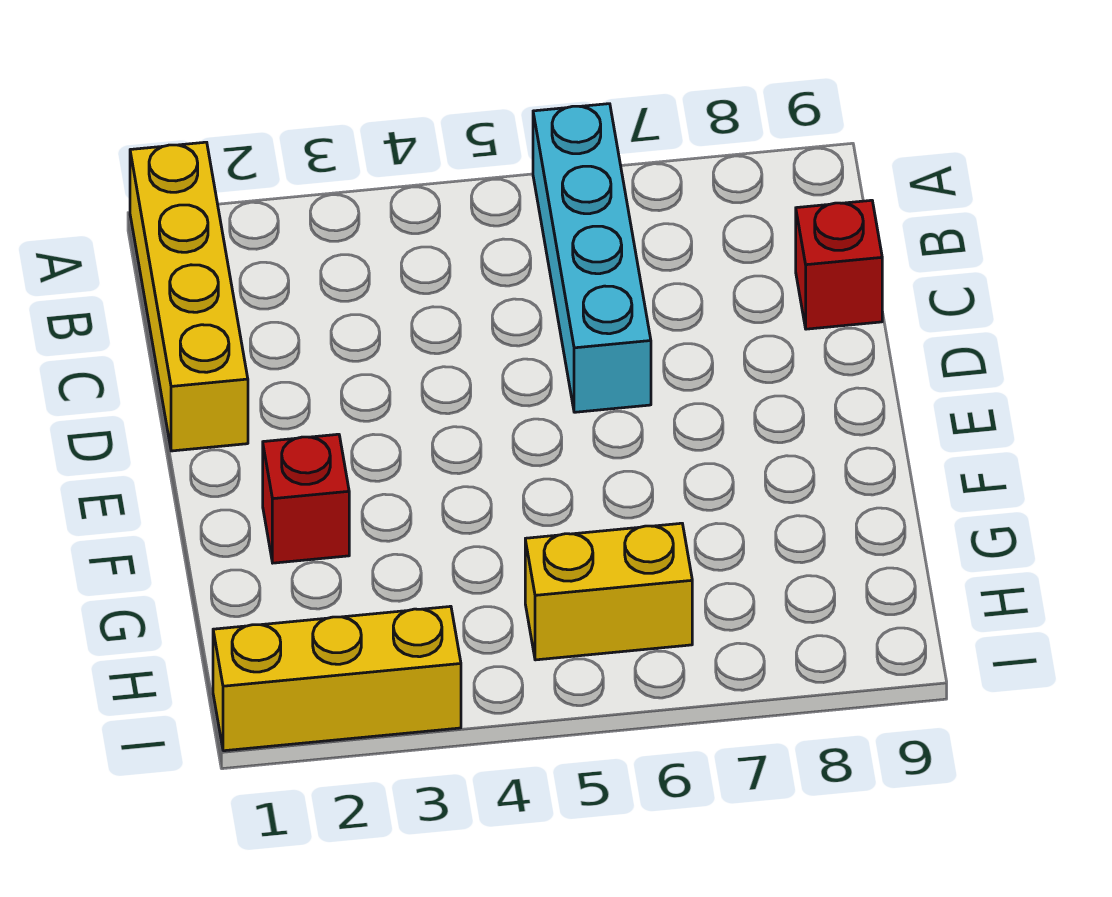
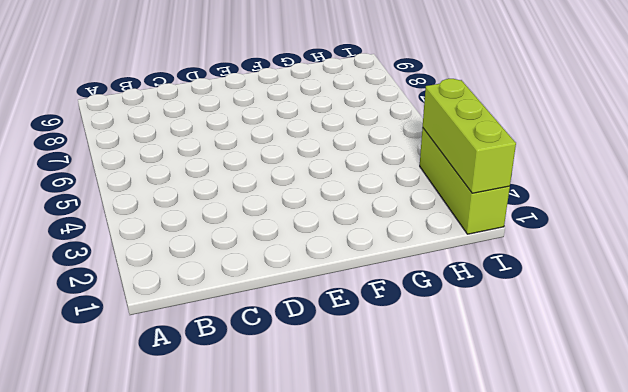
lime brick I1:I3 level 1 -> yellow brick I1:I3 level 1
lime brick I1:I3 level 2 -> none
none -> yellow brick A1:D1 level 1
none -> cyan brick A6:D6 level 1

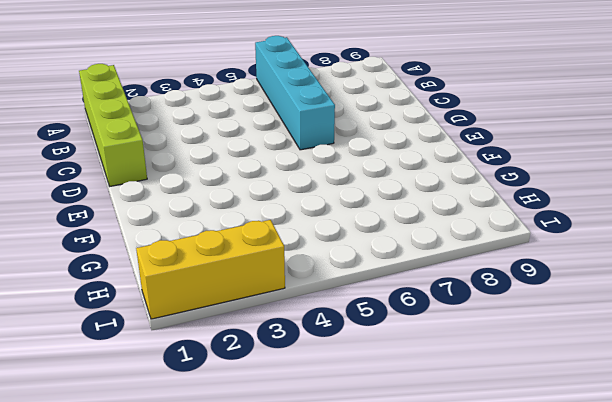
lime brick A1:D1 level 1 -> yellow brick A1:D1 level 1
none -> red brick C9 level 1
none -> red brick F2 level 1

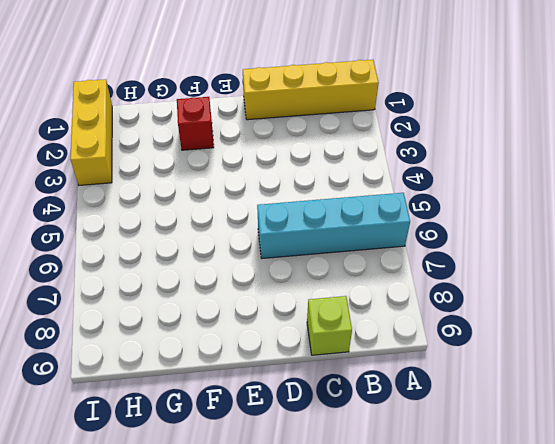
lime brick C9 level 1 -> red brick C9 level 1
none -> yellow brick H5:H6 level 1

